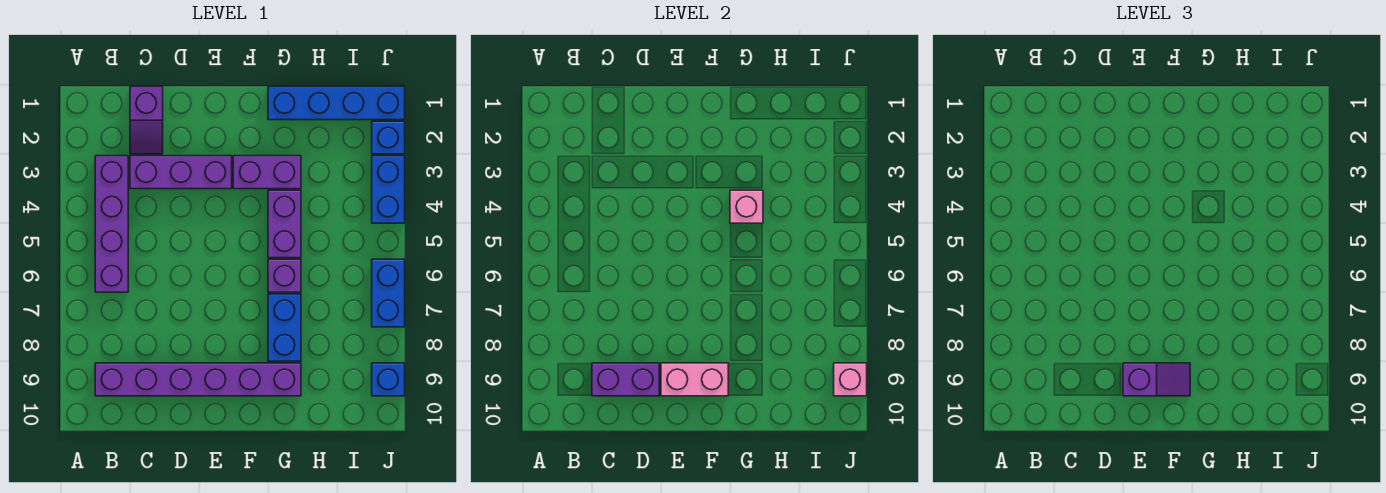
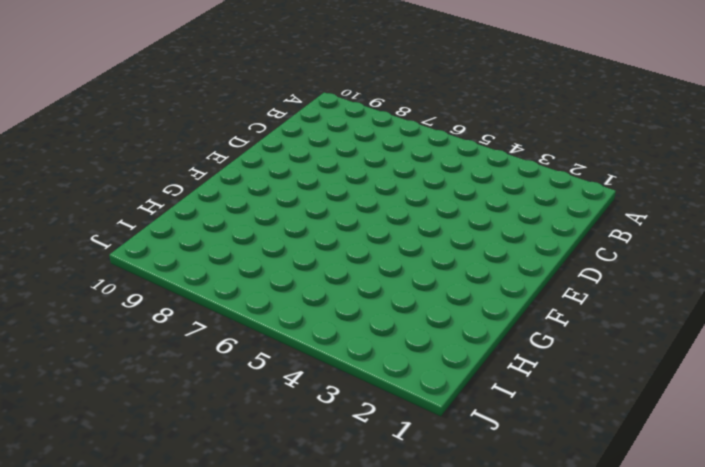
none -> purple brick B3:B6 level 1
none -> purple brick B9:G9 level 1
none -> purple slope C1:C2 level 1 top 1

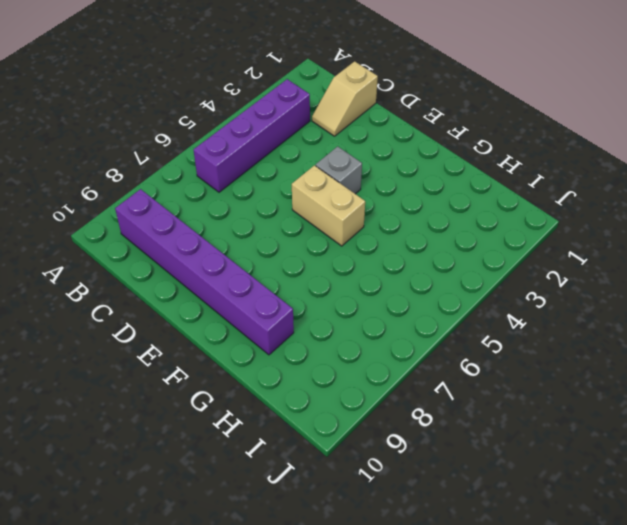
tan slope C1:C2 level 1 top 1 -> purple slope C1:C2 level 1 top 1
grey brick E4 level 1 -> none
tan brick E5:F5 level 1 -> none
none -> purple brick C3:E3 level 1
none -> purple brick F3:G3 level 1
none -> blue brick G1:J1 level 1

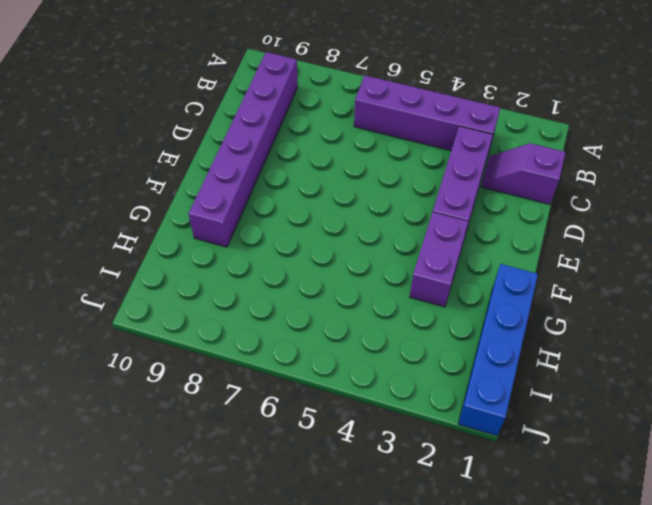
none -> purple brick G4:G5 level 1
none -> purple brick G6 level 1
none -> blue brick G7:G8 level 1

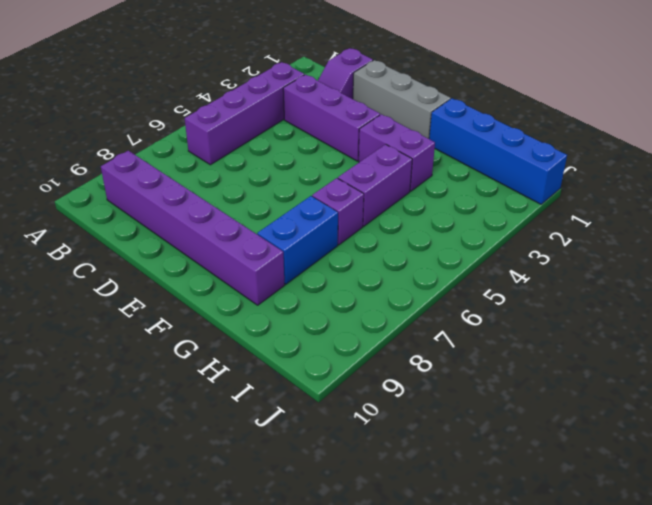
grey brick D1:F1 level 1 -> none
none -> blue brick J2 level 1
none -> blue brick J3:J4 level 1
none -> blue brick J6:J7 level 1

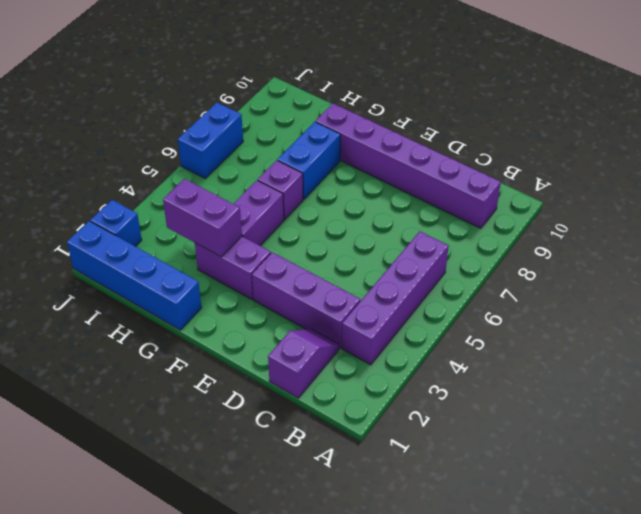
purple brick G3:H3 level 2 -> purple brick C9:D9 level 2
none -> blue brick J3:J4 level 1
none -> blue brick J9 level 1
none -> pink brick E9:F9 level 2

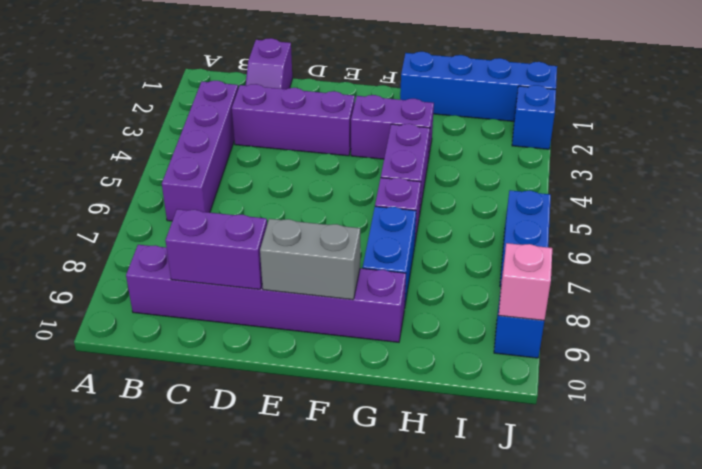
grey brick E9:F9 level 2 -> pink brick E9:F9 level 2
none -> blue brick J3:J4 level 1
none -> pink brick G4 level 2
none -> purple slope E9:F9 level 3 top E

